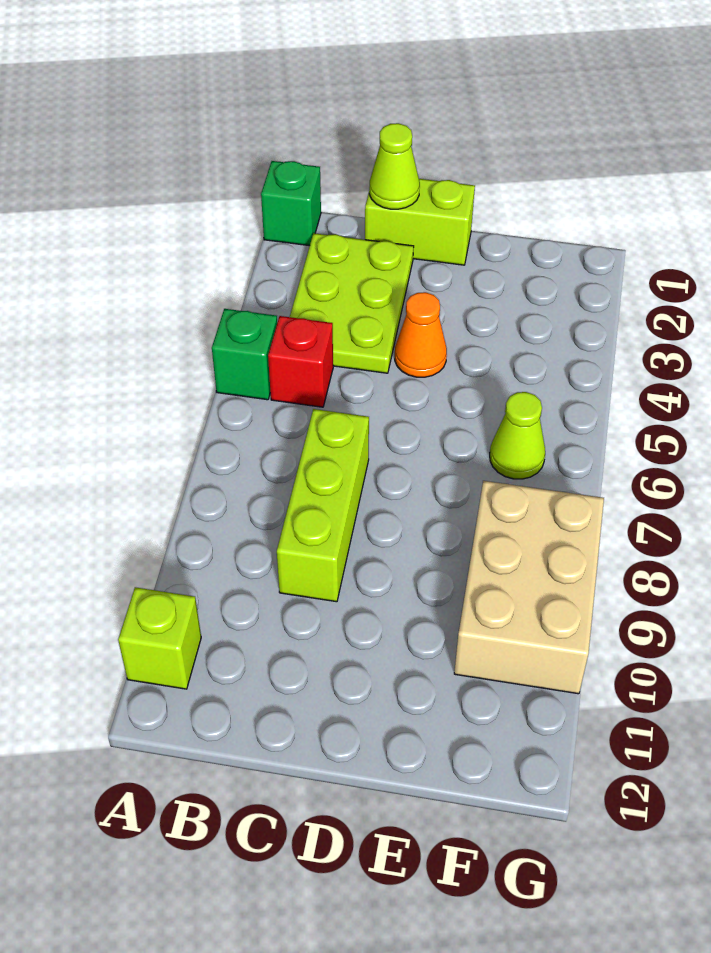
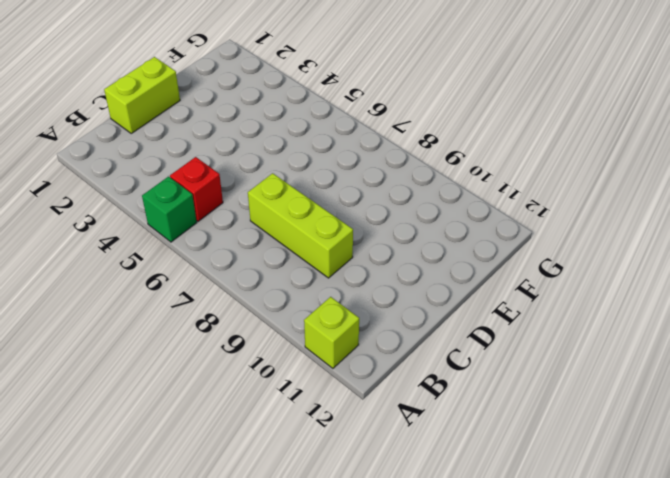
none -> green brick A1 level 1
none -> lime plate B2:C4 level 1

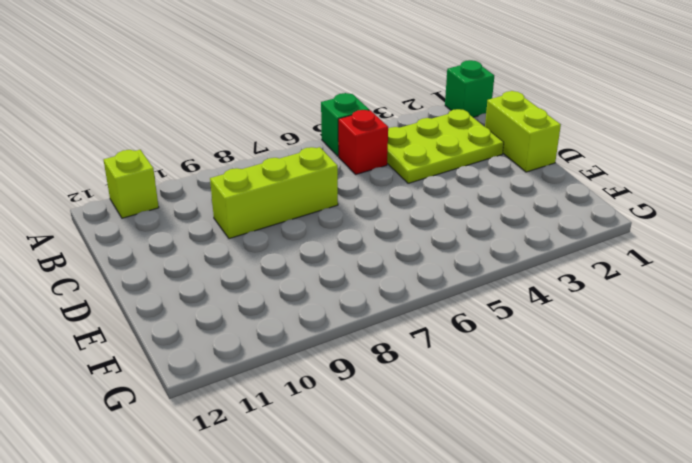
none -> orange cone D4 level 1
none -> lime cone F6 level 1

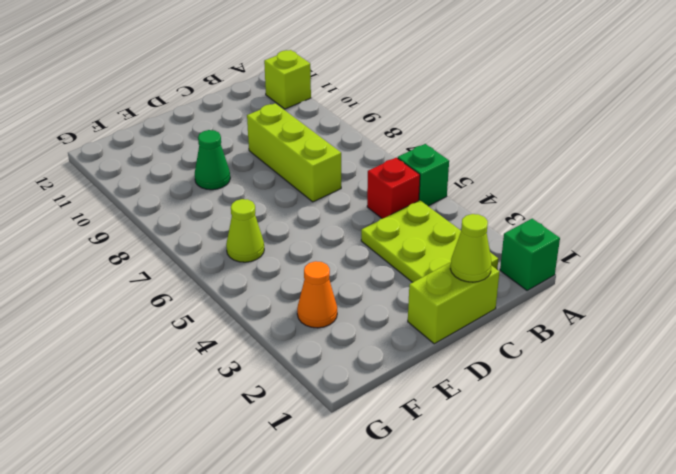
green cone E9 level 1 -> none
orange cone F3 level 1 -> orange cone D4 level 1
none -> tan brick F8:G10 level 1

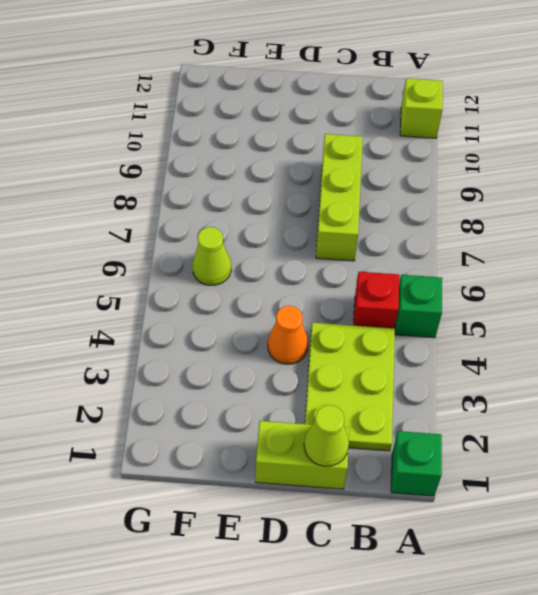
none -> tan brick F8:G10 level 1

